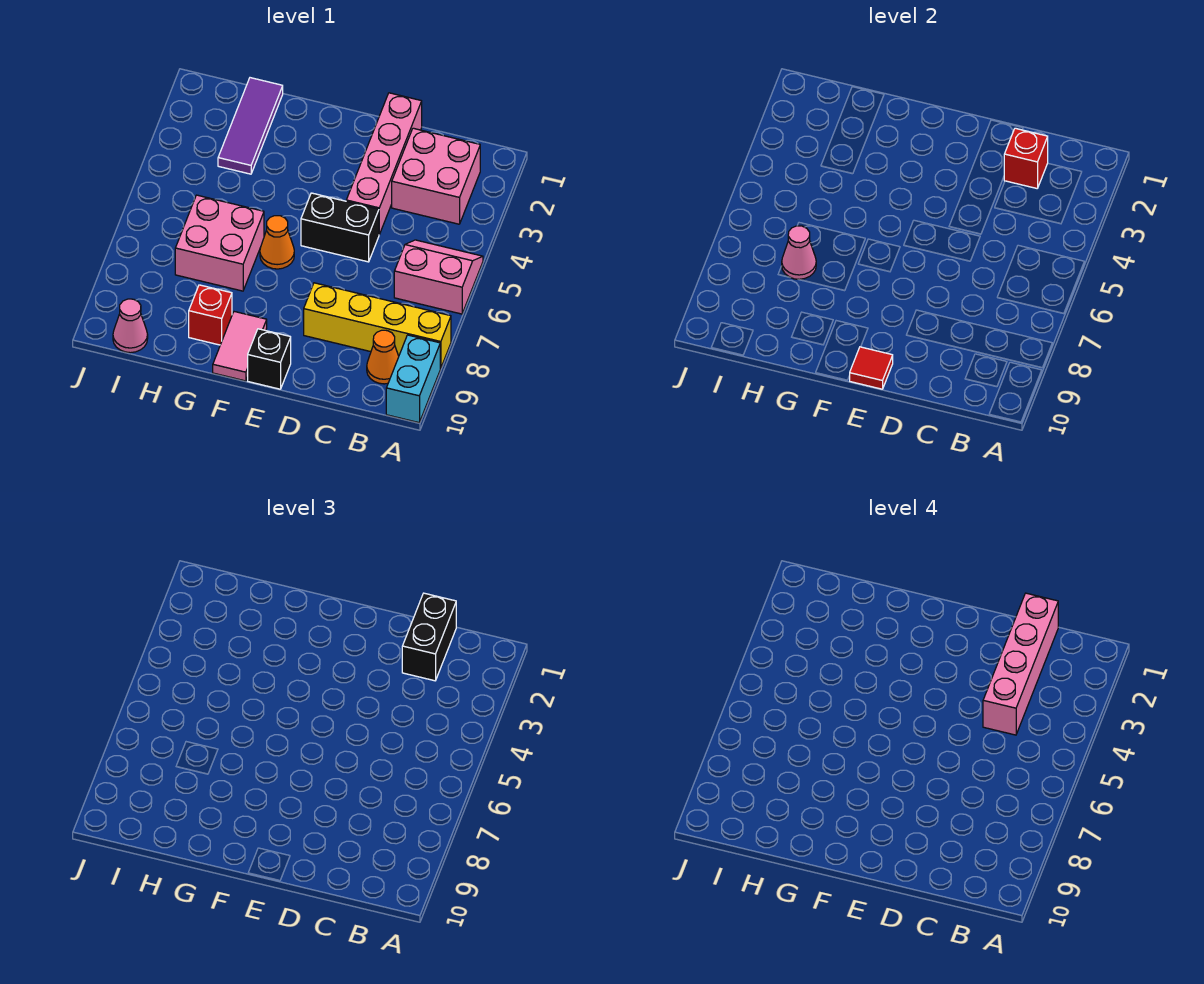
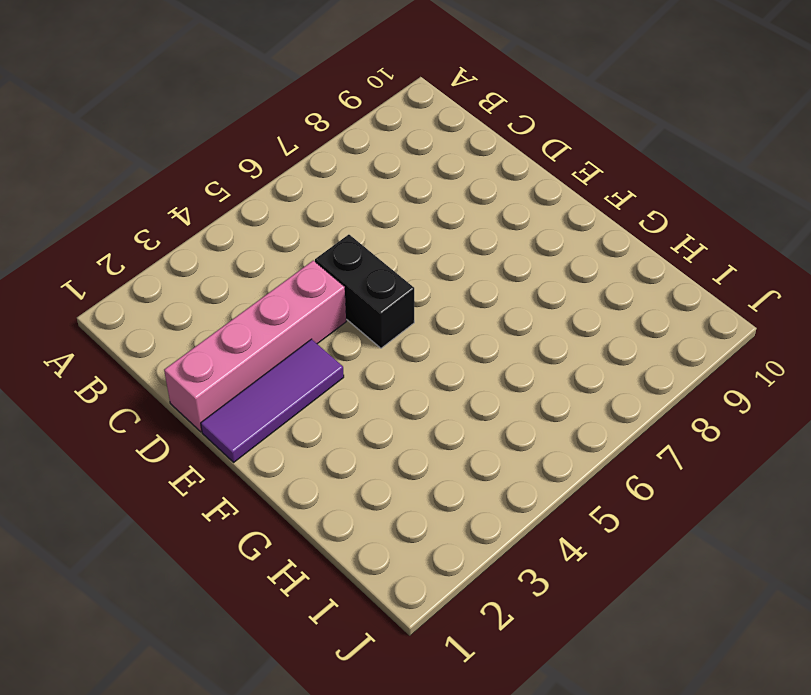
purple tile E1:E3 level 1 -> purple tile H1:H3 level 1
none -> pink slope A5:B6 level 1 top 6
none -> yellow brick A8:D8 level 1
none -> cyan brick A9:A10 level 1

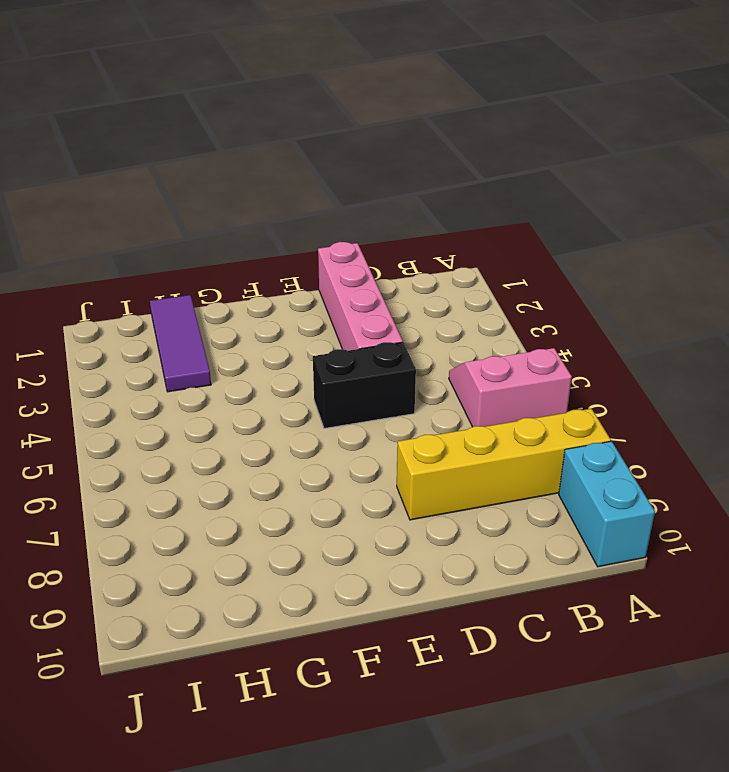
none -> pink brick B2:C3 level 1
none -> orange cone B9 level 1
none -> black brick E10 level 1

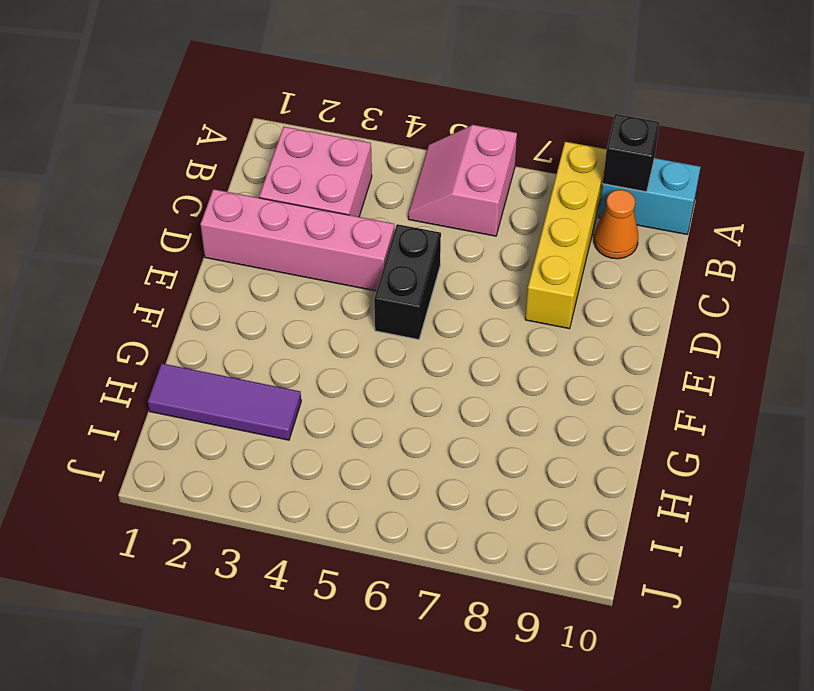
black brick A9 level 2 -> black brick E10 level 1
none -> orange cone F6 level 1
none -> pink tile F9:F10 level 1
none -> pink brick G6:H7 level 1

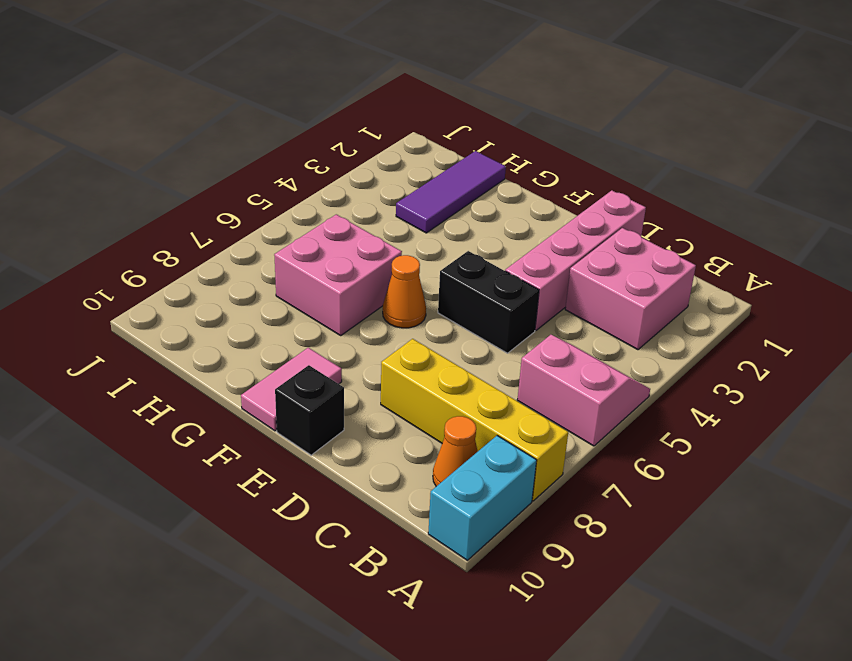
none -> red brick G9 level 1
none -> pink cone I10 level 1
none -> red brick C2 level 2

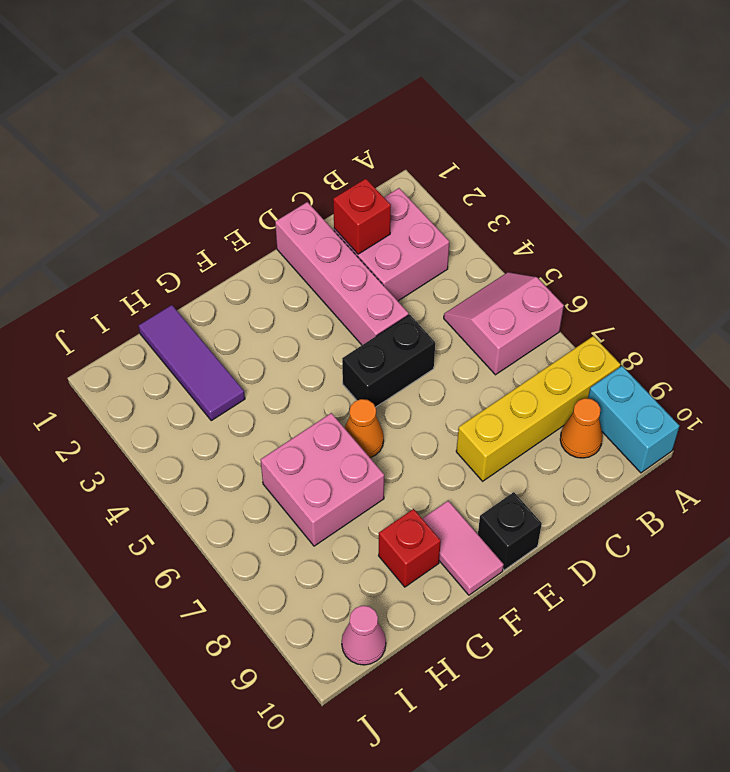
none -> red tile E10 level 2
none -> pink cone H7 level 2
none -> black brick C1:C2 level 3

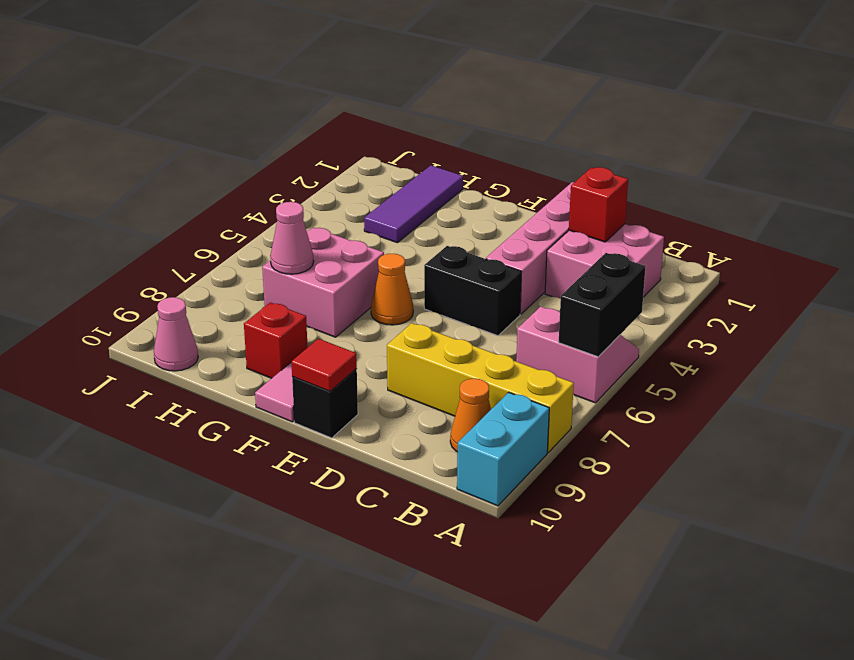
black brick A5:A6 level 2 -> black brick C1:C2 level 3
none -> pink brick C1:C4 level 4

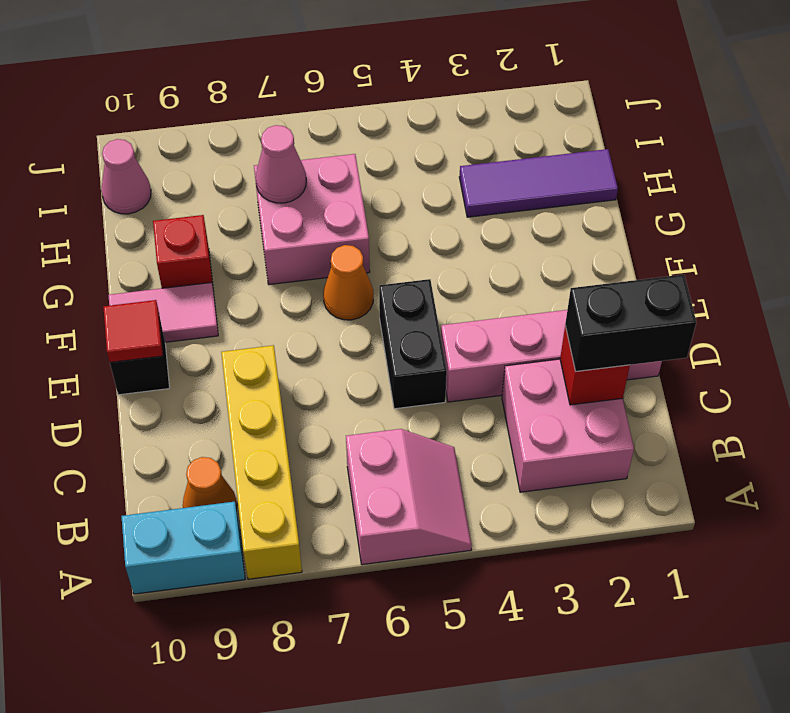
none -> pink brick C1:C4 level 4

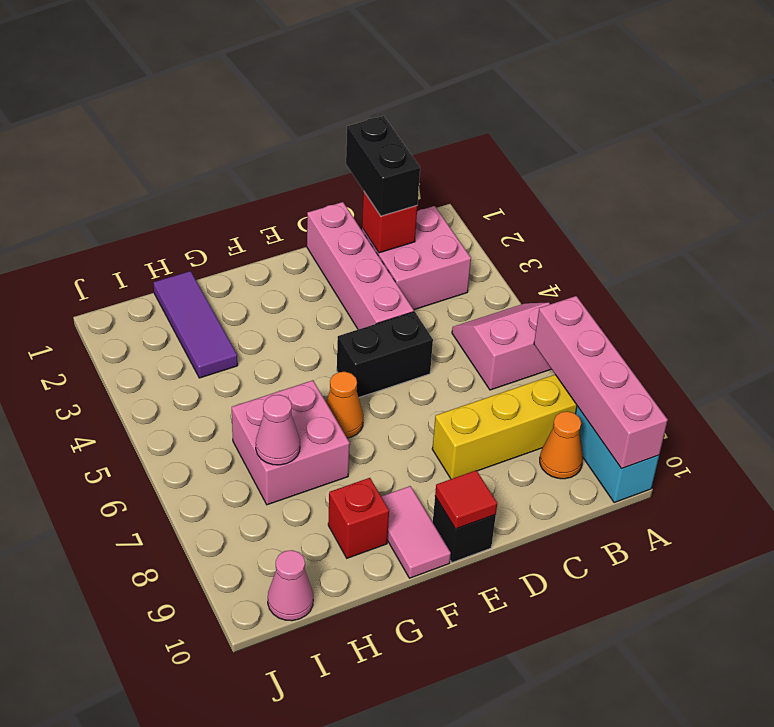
pink brick A7:A10 level 2 -> pink brick C1:C4 level 4

